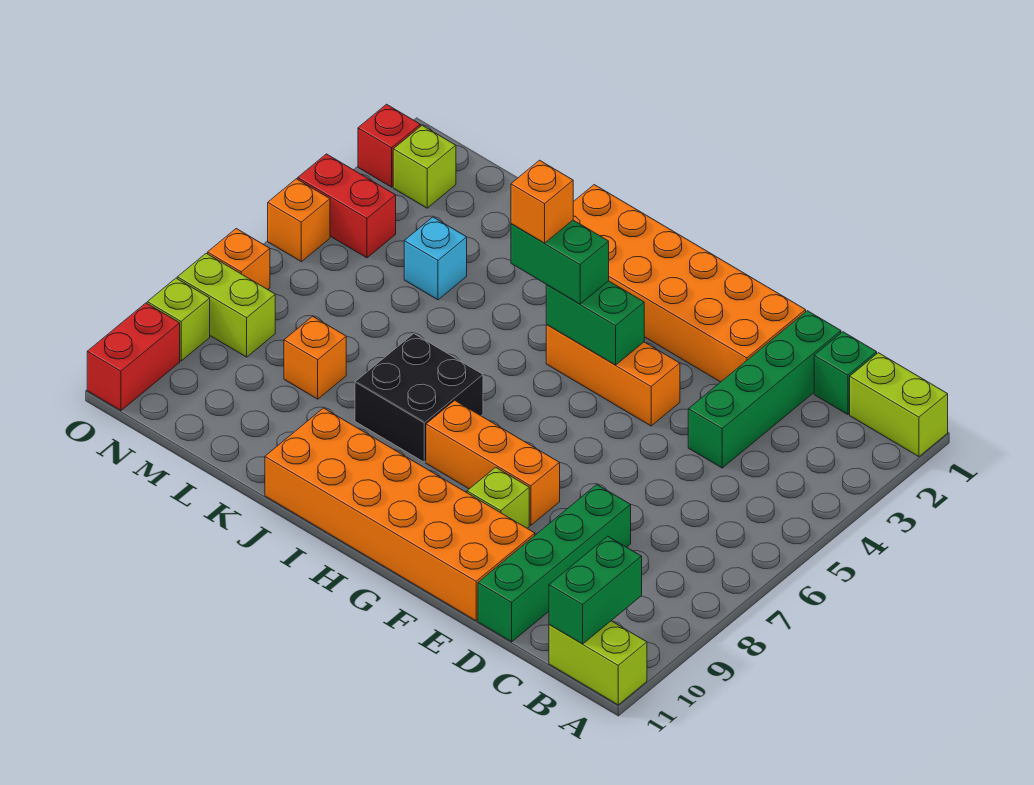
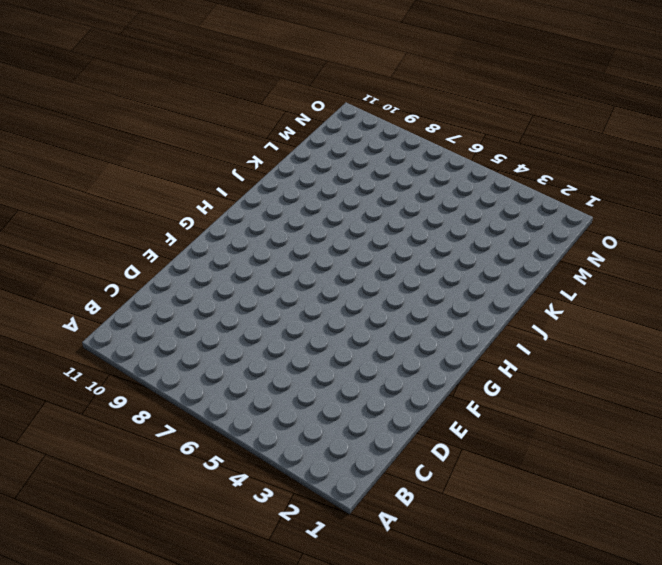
none -> lime brick A1:B1 level 1
none -> lime brick A11:B11 level 1
none -> green brick C1 level 1

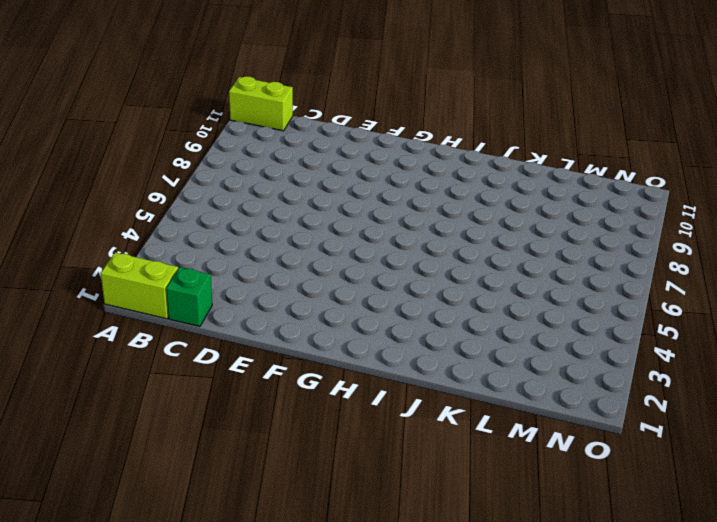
none -> green brick D1:D4 level 1
none -> green brick D8:D11 level 1
none -> orange brick E1:J2 level 1

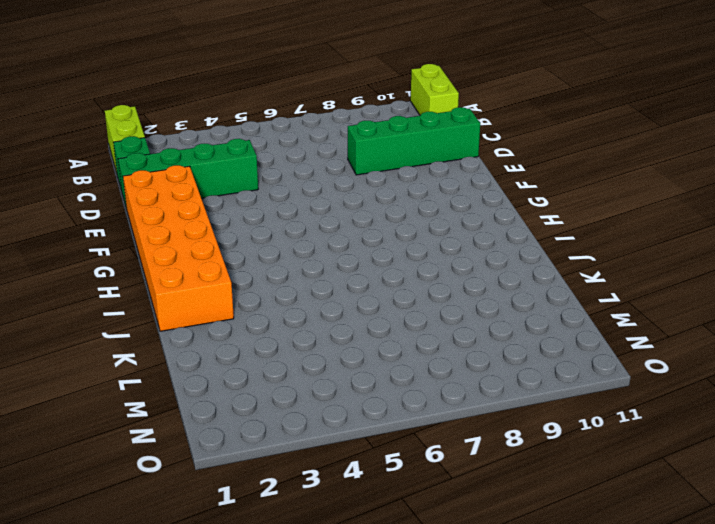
none -> orange brick E10:J11 level 1
none -> orange brick F4:H4 level 1
none -> orange brick F8:H8 level 1

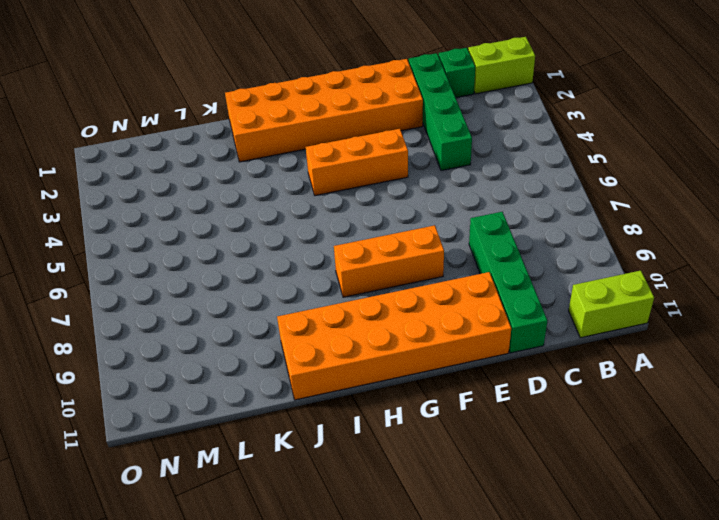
none -> lime brick F9 level 1
none -> black brick I7:J8 level 1
none -> cyan brick L4 level 1

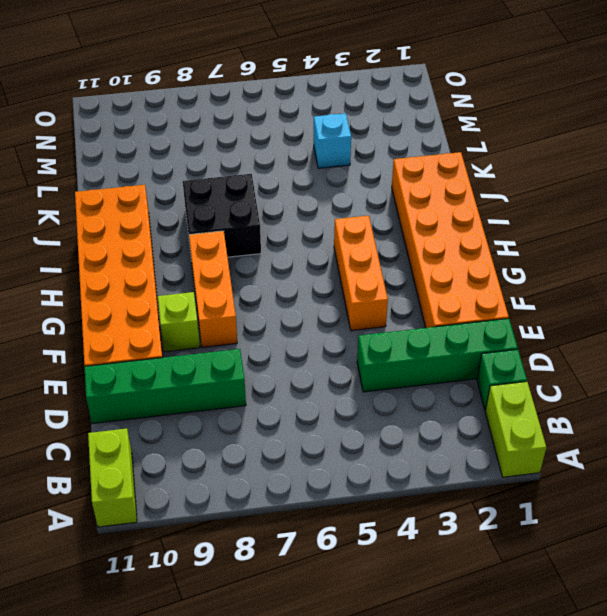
none -> orange brick L8 level 1
none -> lime brick N2 level 1
none -> red brick N4:O4 level 1

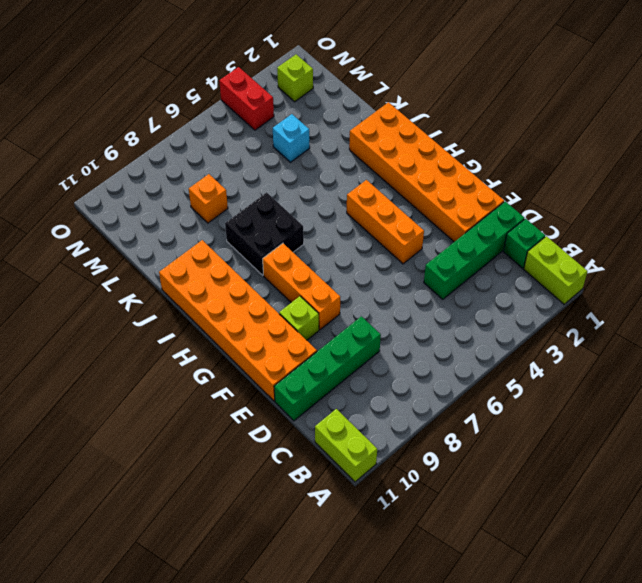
none -> lime brick N8:O8 level 1
none -> red brick O2 level 1
none -> orange brick O5 level 1

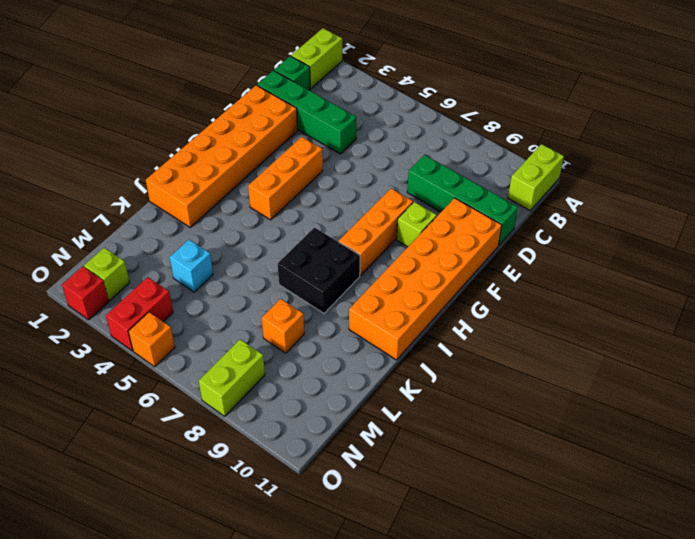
none -> orange brick O7 level 1
none -> lime brick O9 level 1
none -> red brick O10:O11 level 1

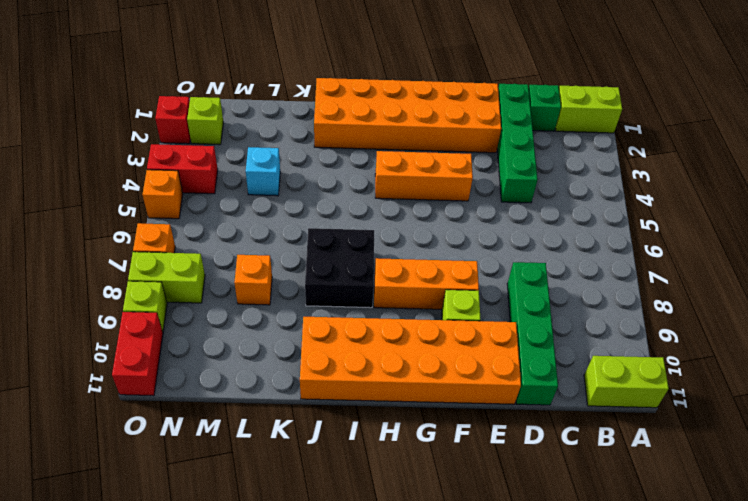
none -> green brick B10:B11 level 2
none -> green brick G4:H4 level 2
none -> green brick H4:I4 level 3

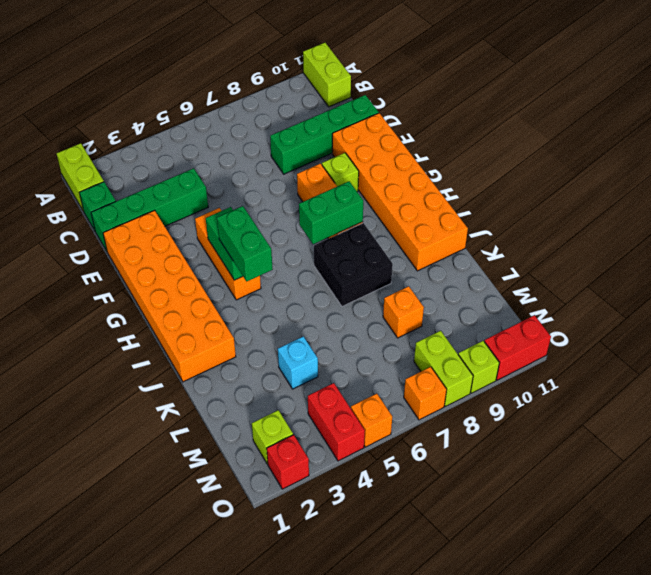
green brick H7:H8 level 2 -> green brick B10:B11 level 2
none -> orange brick I4 level 4

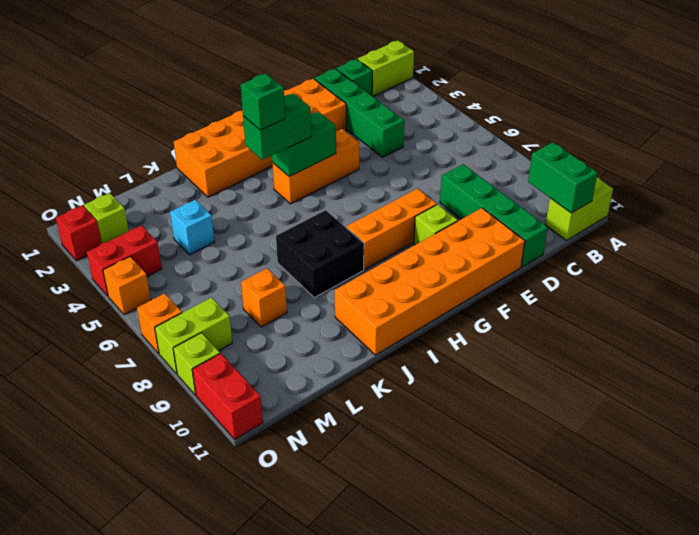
green brick I4 level 4 -> orange brick I4 level 4

